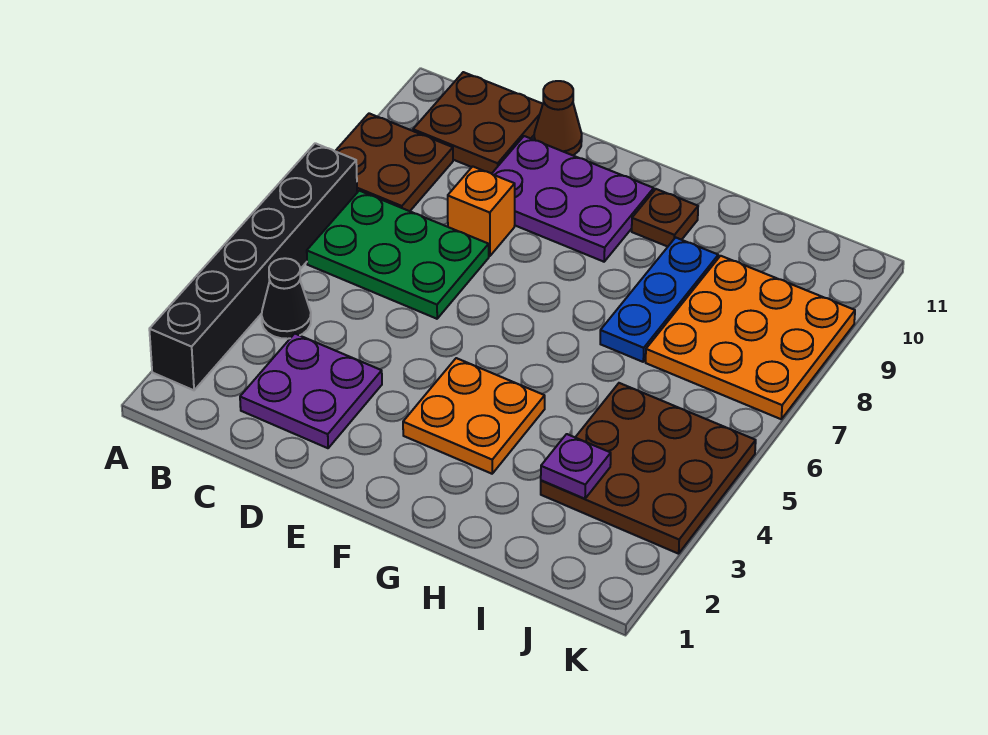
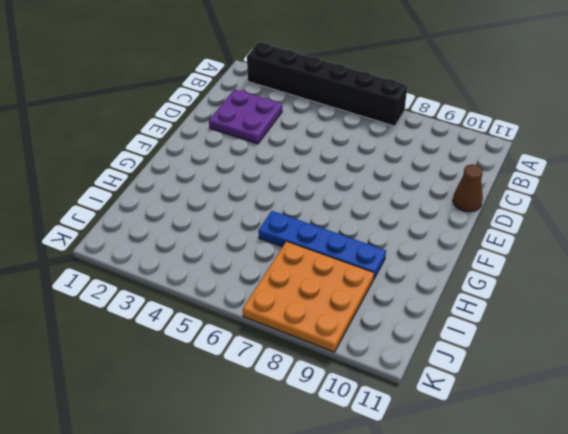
blue plate H6:H9 level 1 -> blue plate H7:H9 level 1
none -> brown plate A8:B9 level 1
none -> black cone B4 level 1
none -> green plate B6:D7 level 1

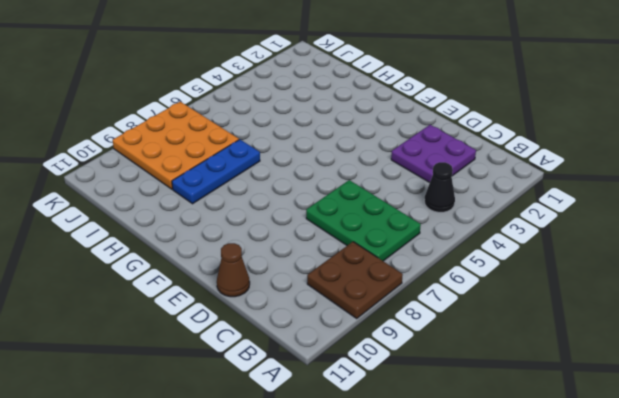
none -> black brick A2:A7 level 1
none -> brown plate B10:C11 level 1
none -> orange brick D8 level 1

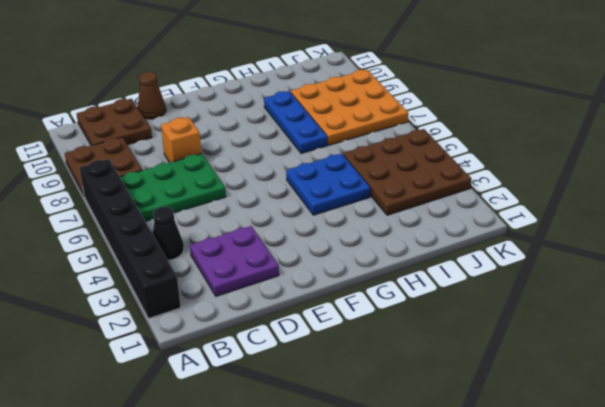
blue plate G4:H5 level 1 -> orange plate F3:G4 level 1
none -> purple plate D9:F10 level 1
none -> brown plate G10 level 1
none -> purple plate I3 level 2

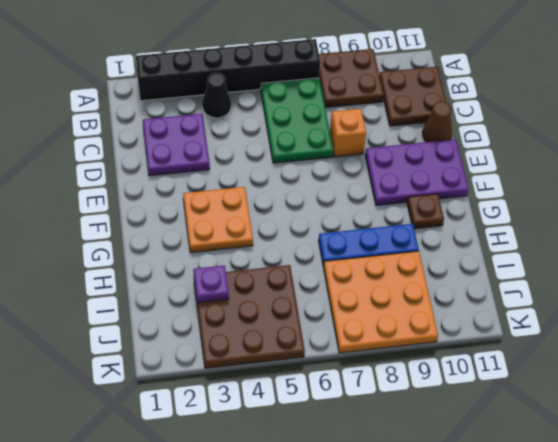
purple plate E9:F11 level 1 -> purple plate D9:F10 level 1

